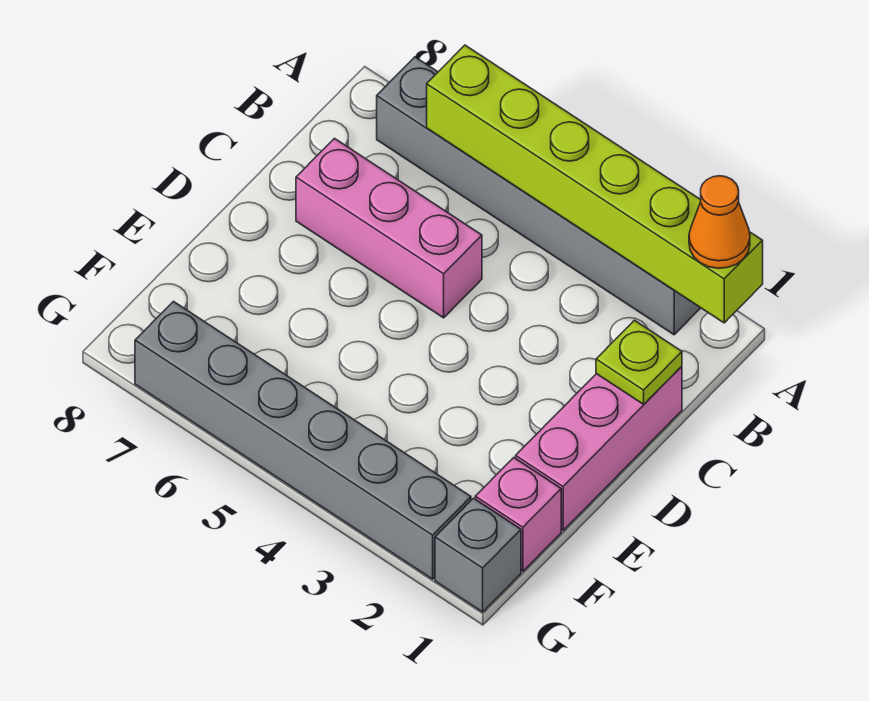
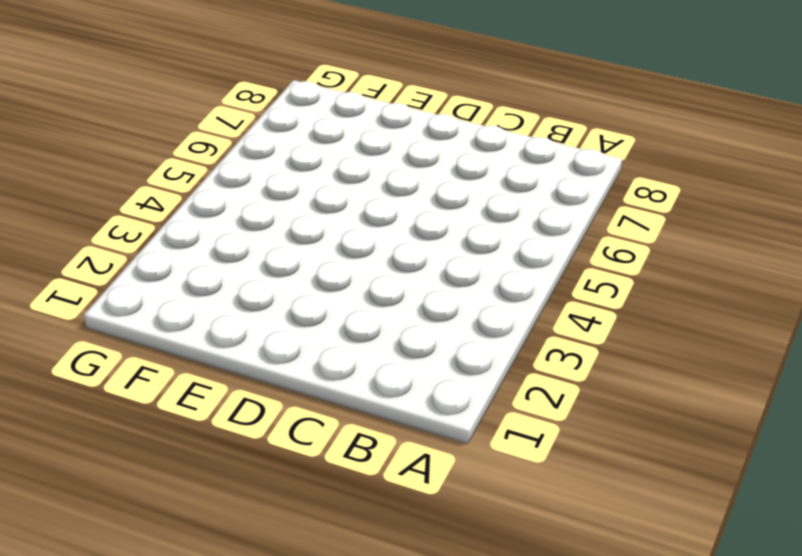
none -> grey brick A2:A7 level 1
none -> pink brick C1:E1 level 1

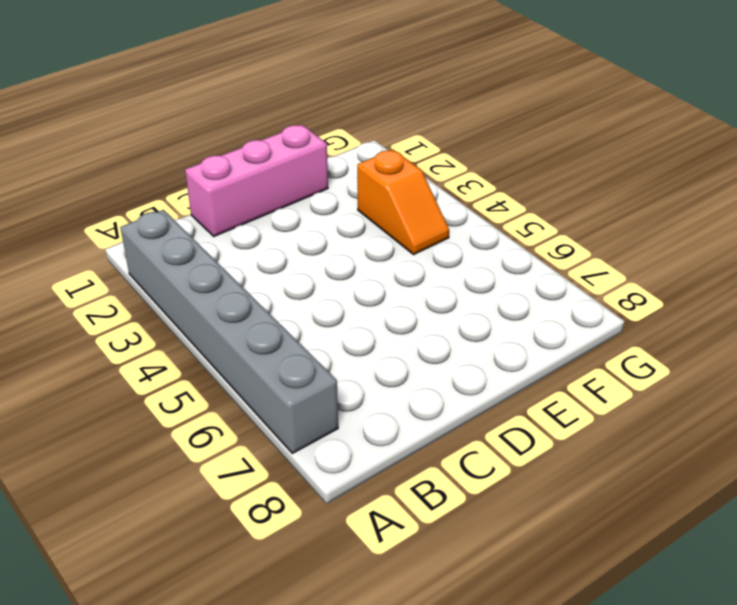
orange slope F3:F4 level 1 top 3 -> none
none -> pink brick C5:C7 level 1
none -> pink brick F1 level 1

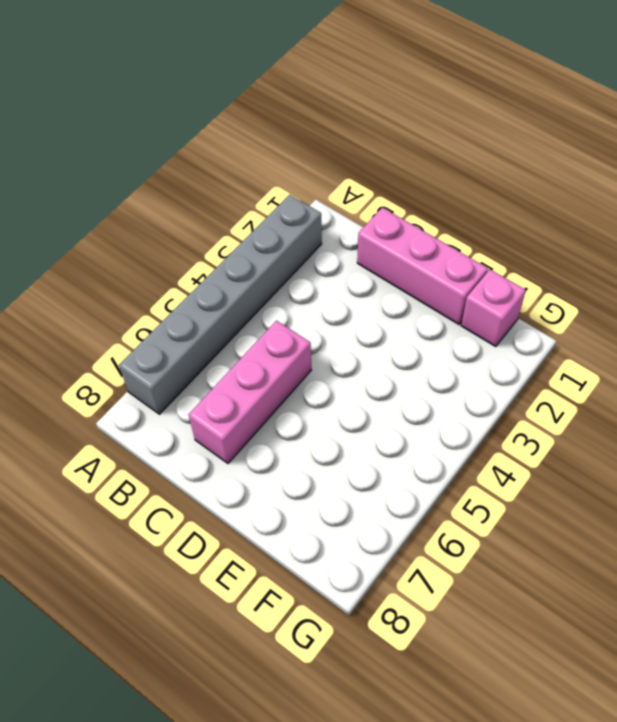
none -> grey brick G1 level 1
none -> grey brick G2:G7 level 1

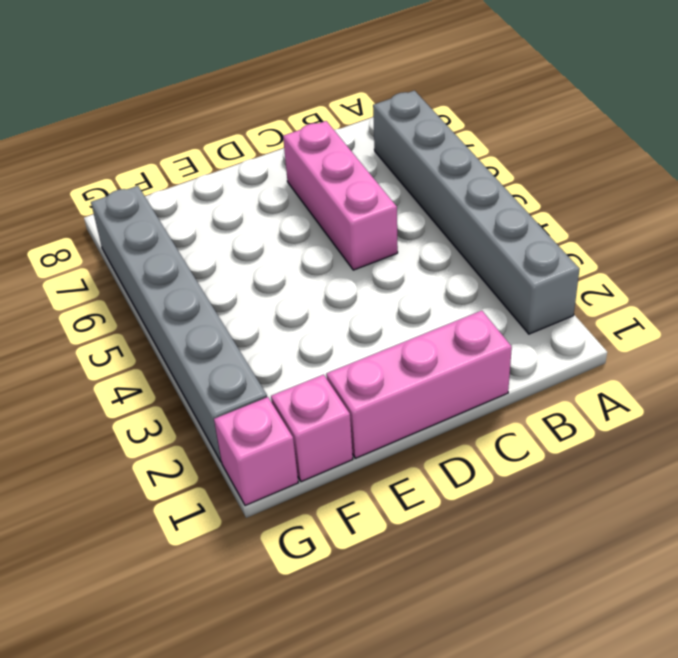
pink brick G1 level 1 -> grey brick G1 level 1
none -> lime brick A1:A6 level 2
none -> lime plate C1 level 2

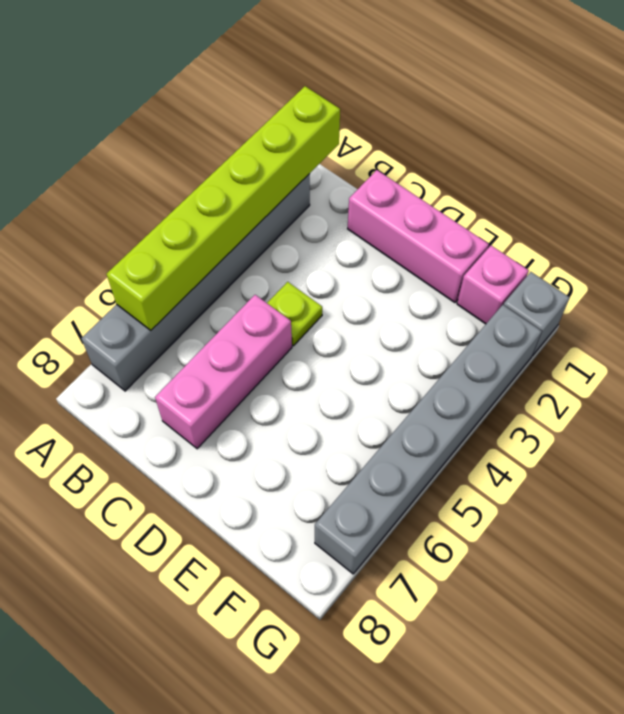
lime plate C4 level 1 -> lime plate C1 level 2
none -> orange cone A1 level 3

